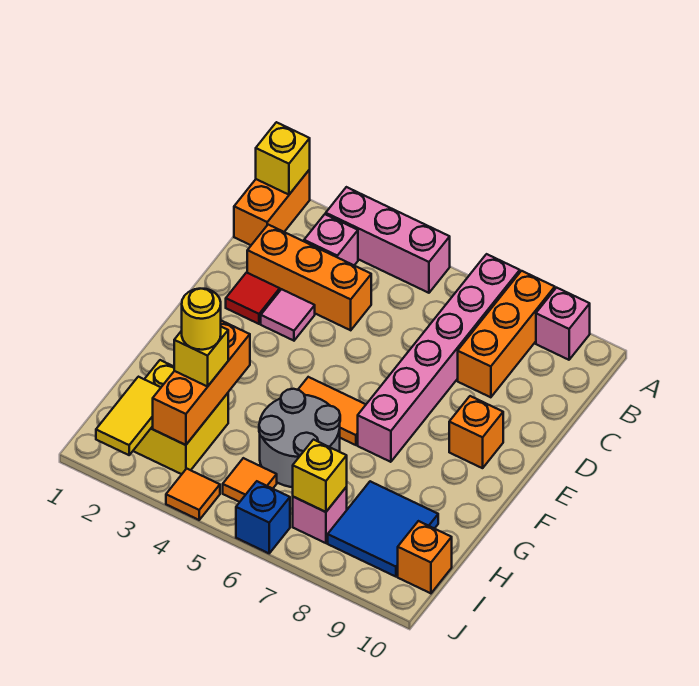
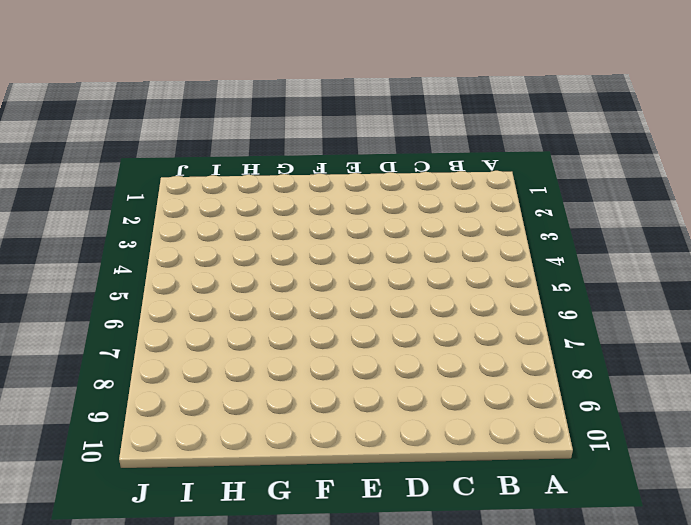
none -> orange brick A1:B1 level 1
none -> pink brick A3:A5 level 1
none -> pink brick A7:F7 level 1

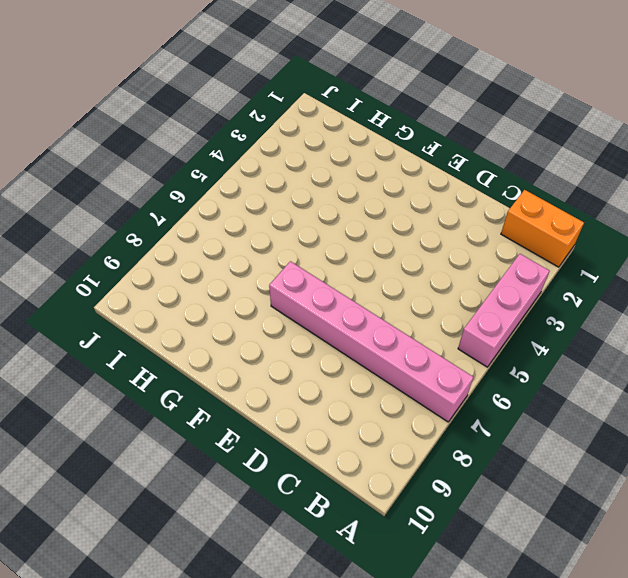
none -> orange brick A8:C8 level 1
none -> pink brick A9 level 1
none -> pink brick B3 level 1

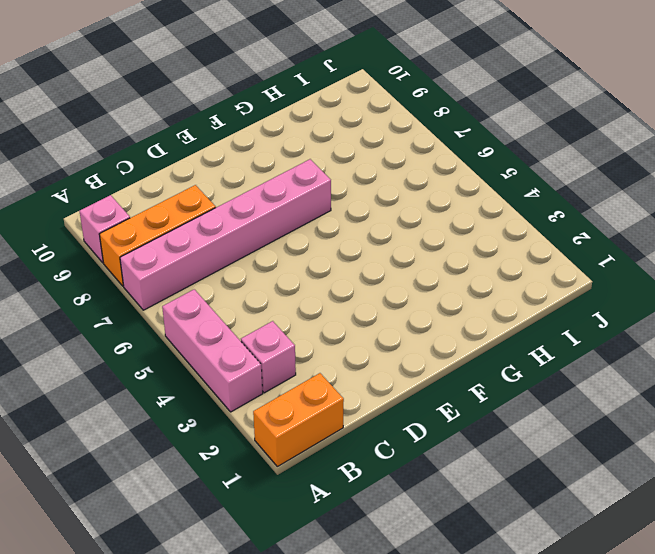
none -> orange brick C2:C4 level 1
none -> red tile D2 level 1
none -> pink tile D3 level 1

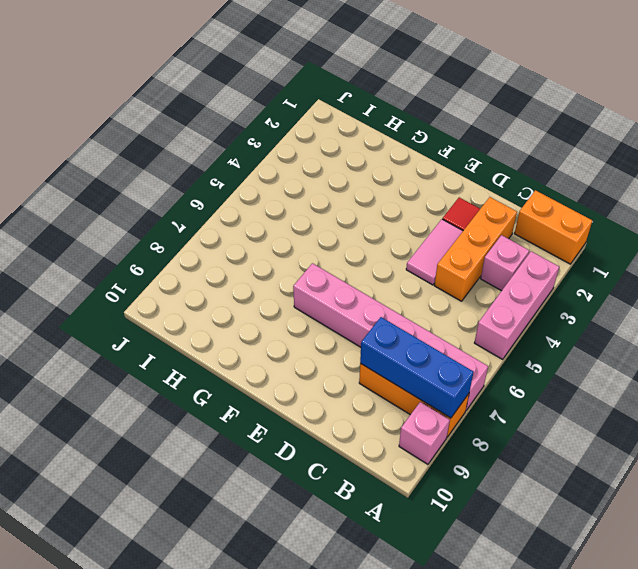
blue brick A8:C8 level 2 -> none
pink tile D3:D4 level 1 -> pink tile D3 level 1
none -> orange brick E9 level 1
none -> orange tile F5:F6 level 1
none -> grey round brick G5:H6 level 1

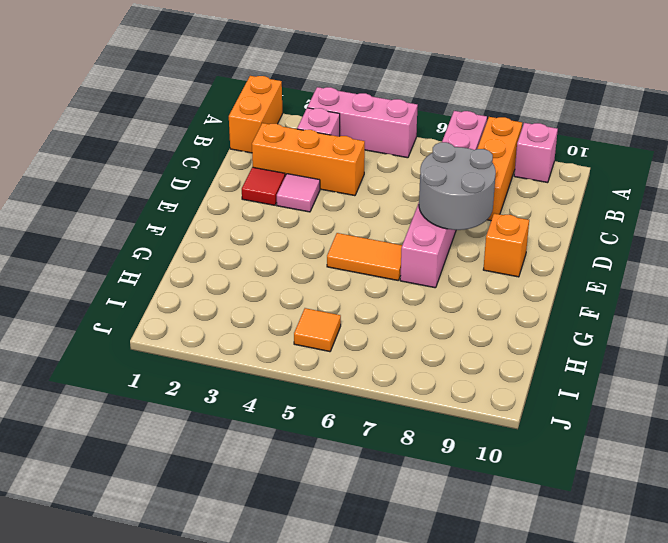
grey round brick D7:E8 level 2 -> grey round brick G5:H6 level 1
none -> yellow brick H2:I3 level 1
none -> blue tile H8:I9 level 1
none -> pink brick I7 level 1

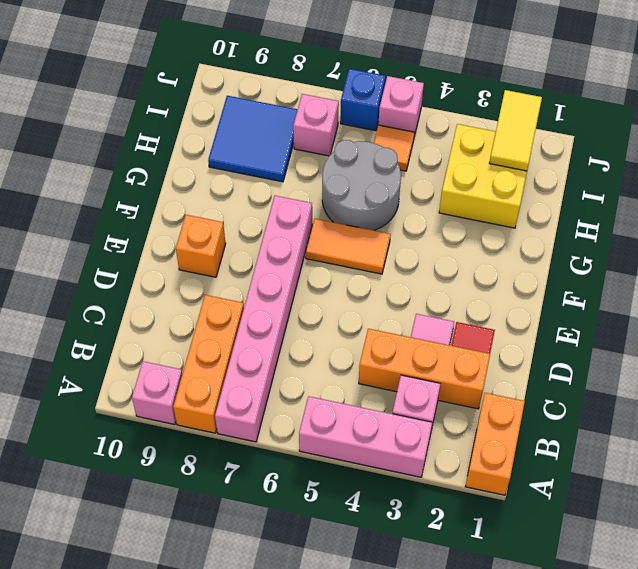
pink brick J5 level 1 -> none
none -> orange brick I10 level 1
none -> orange tile J4 level 1
none -> yellow brick A1 level 2

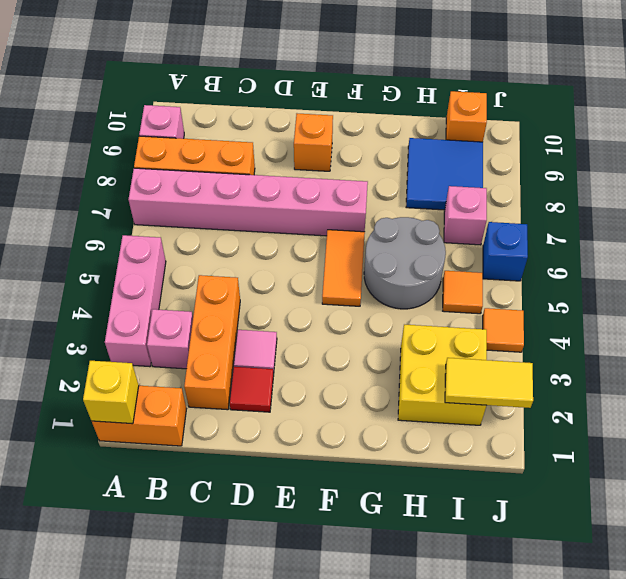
none -> orange brick G3:I3 level 2
none -> yellow brick I7 level 2
none -> yellow brick H3 level 3

